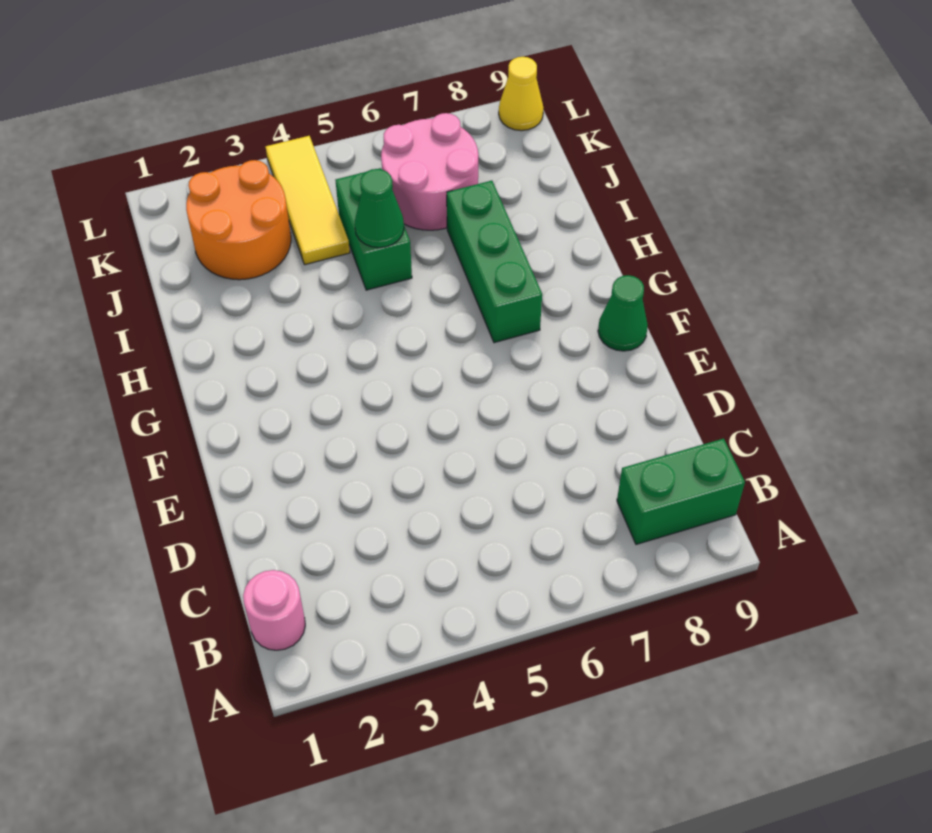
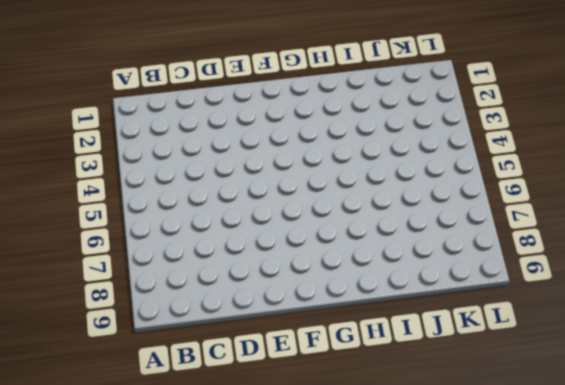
none -> pink round brick B1 level 1
none -> green brick B8:B9 level 1

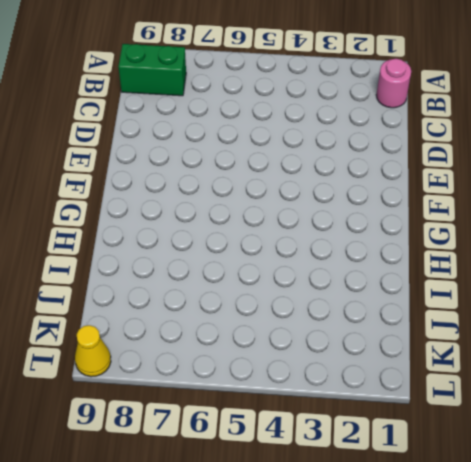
none -> green cone F9 level 1
none -> green brick G7:I7 level 1

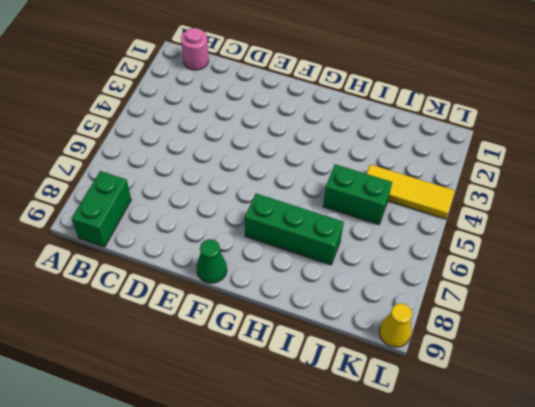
none -> orange round brick J2:K3 level 1
none -> pink round brick J6:K7 level 1

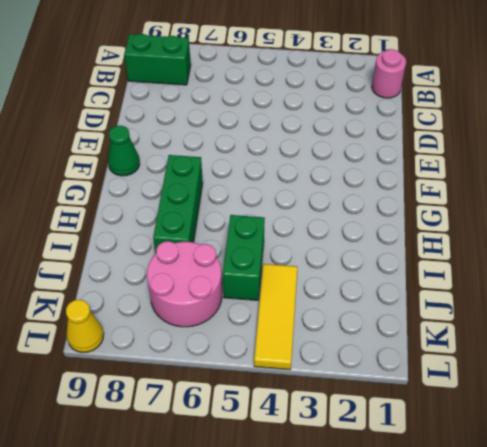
none -> orange round brick J2:K3 level 1
none -> green cone I5 level 2

